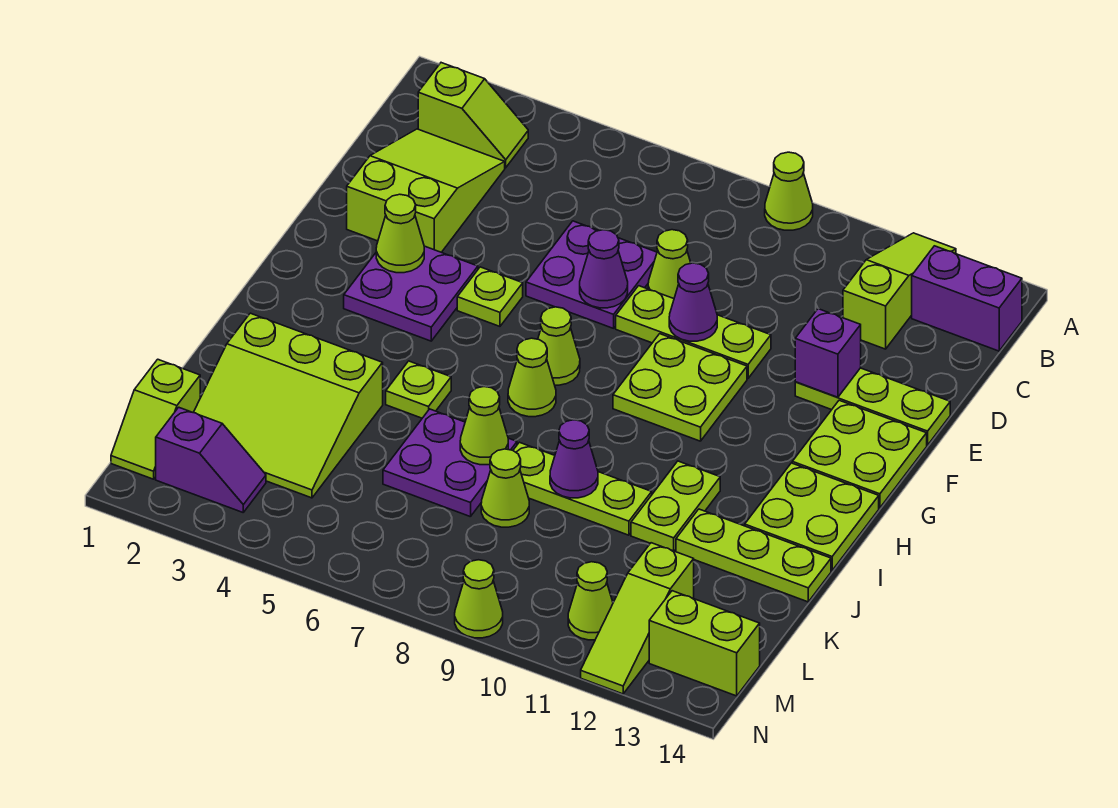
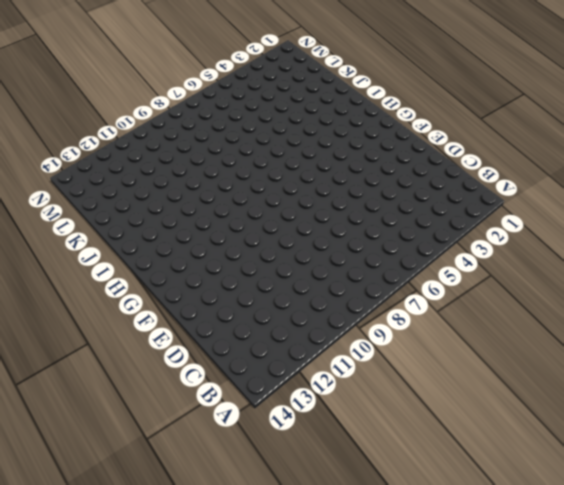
none -> lime cone A9 level 1
none -> lime slope A12:C12 level 1 top C
none -> lime slope B2:B3 level 1 top 2
none -> purple brick B13:B14 level 1

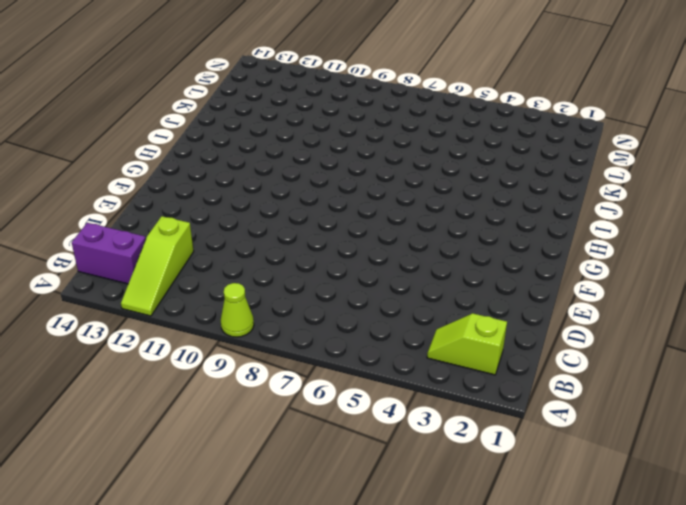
none -> lime slope C2:E3 level 1 top E
none -> purple plate D6:E7 level 1
none -> lime cone D8 level 1
none -> lime plate E8:E10 level 1

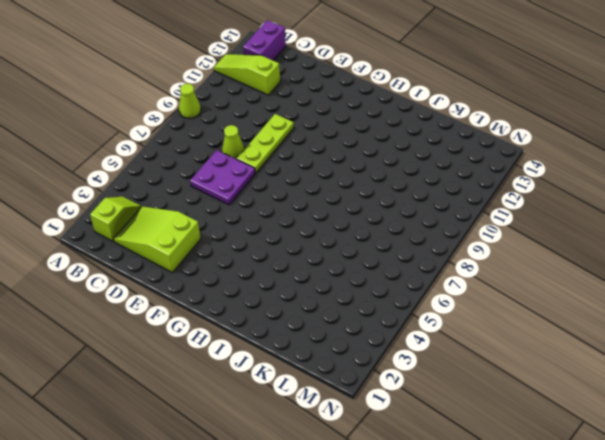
none -> lime plate E12:E14 level 1
none -> purple plate F3:G4 level 1
none -> lime plate F5 level 1
none -> lime plate F9:G10 level 1

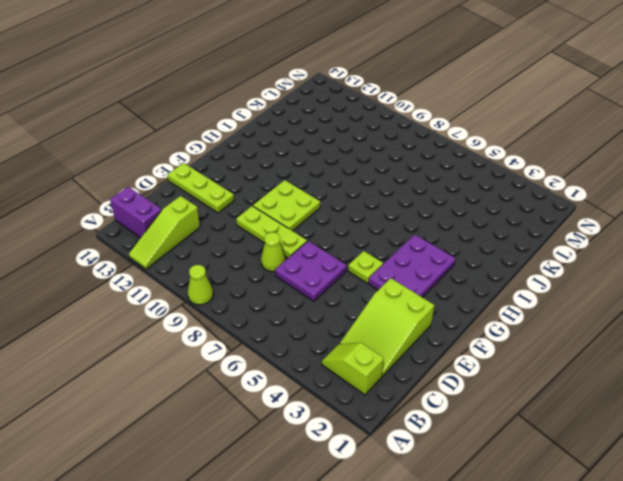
purple plate F3:H4 level 1 -> purple plate F3:G4 level 1
none -> lime plate F13:G14 level 1
none -> lime cone G7 level 1
none -> lime cone H7 level 1
none -> lime plate H13:I14 level 1

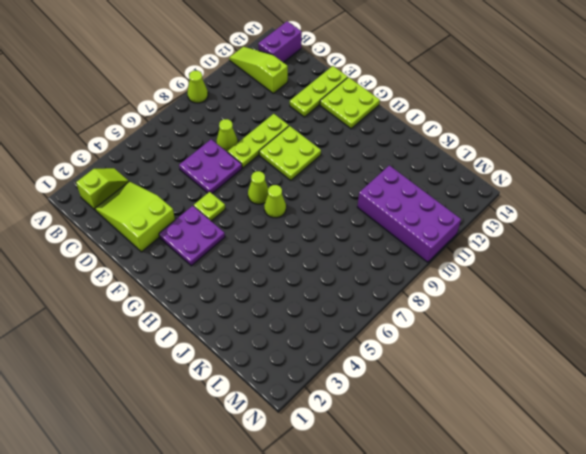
purple brick K10:N11 level 1 -> lime cone M11 level 1
none -> lime plate H13:I14 level 1
none -> lime plate I5 level 1
none -> lime plate I11:J11 level 1
none -> lime slope J2:L4 level 1 top J

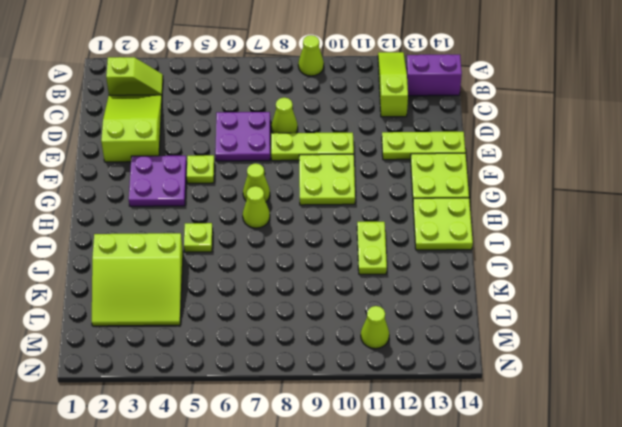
none -> purple plate J6:K7 level 1
none -> lime plate J8:J10 level 1
none -> lime plate J12:J14 level 1
none -> lime cone K8 level 1

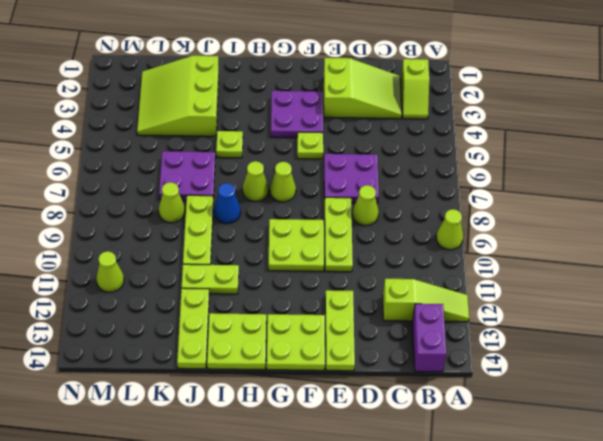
blue cone I8 level 1 -> none
none -> lime slope L1:M1 level 1 top L
none -> lime slope L12:N12 level 1 top L
none -> purple slope M2:M3 level 1 top 2
none -> lime brick M13:M14 level 1

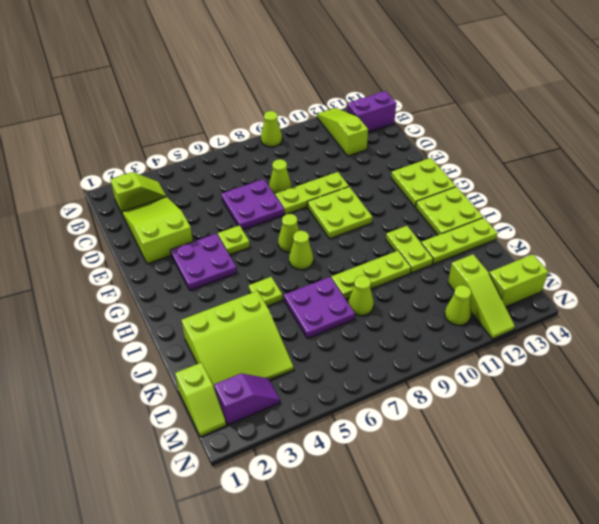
none -> lime plate E12:E14 level 1
none -> lime cone N9 level 1
none -> purple cone E7 level 2
none -> purple cone E9 level 2

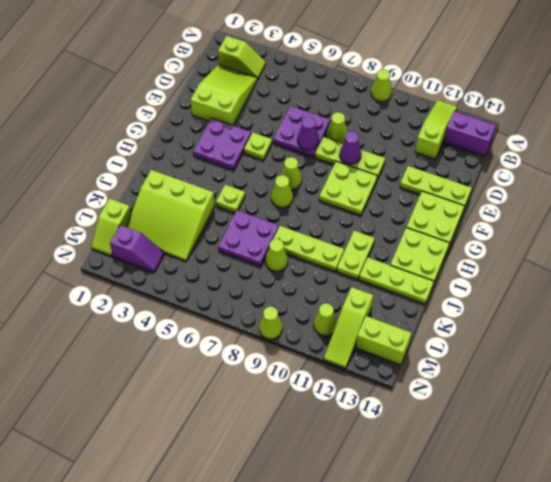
none -> purple brick E12 level 2
none -> lime cone F3 level 2
none -> lime cone J7 level 2
none -> purple cone J9 level 2

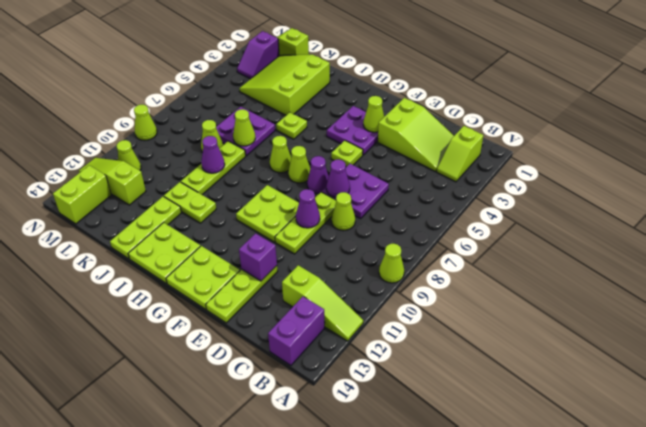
purple cone F7 level 1 -> none

